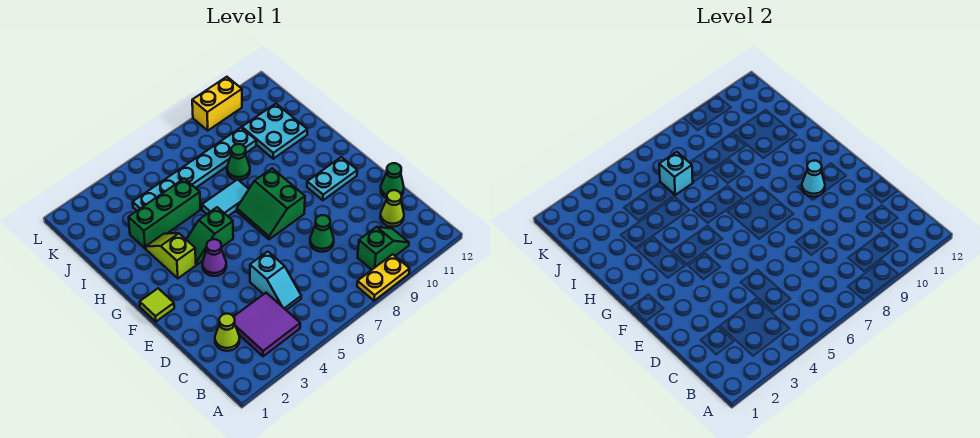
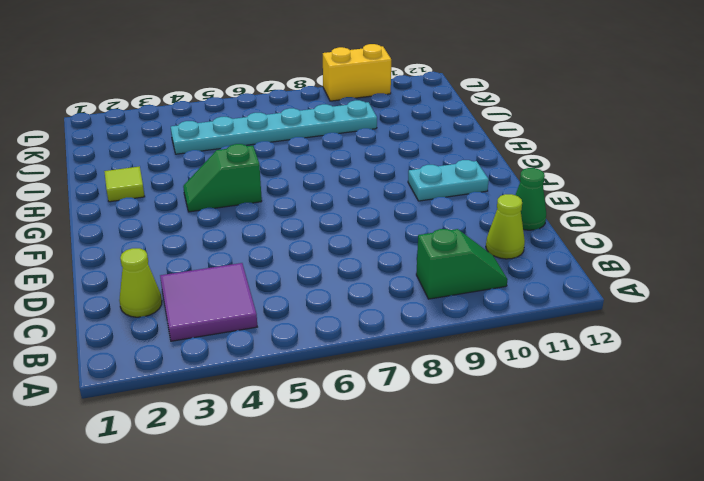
lime tile H2 level 1 -> lime tile F1 level 1
none -> yellow plate A8:A9 level 1
none -> cyan slope C5:D5 level 1 top D
none -> green cone D8 level 1

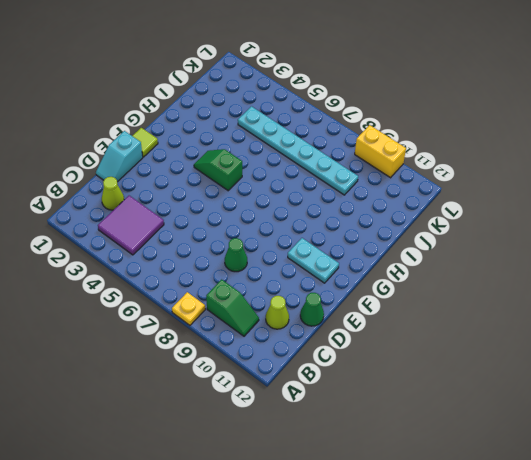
yellow plate A8 level 1 -> yellow plate A8:A9 level 1
cyan slope D1:E1 level 1 top E -> cyan slope C5:D5 level 1 top D
none -> purple cone F4 level 1
none -> green slope F7:G8 level 1 top 8
none -> lime slope G3:H3 level 1 top G

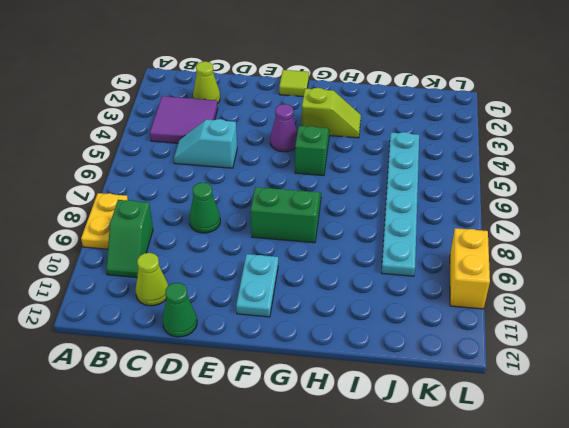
none -> cyan tile H6:H7 level 1
none -> green brick I3:I5 level 1
none -> green cone I8 level 1

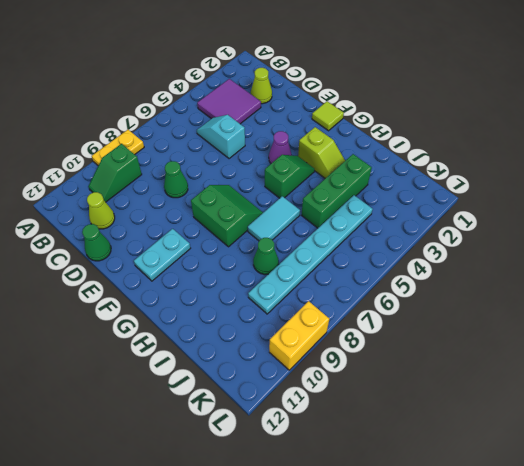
none -> cyan plate I10:J11 level 1
none -> cyan cone F10 level 2
none -> cyan brick J6 level 2

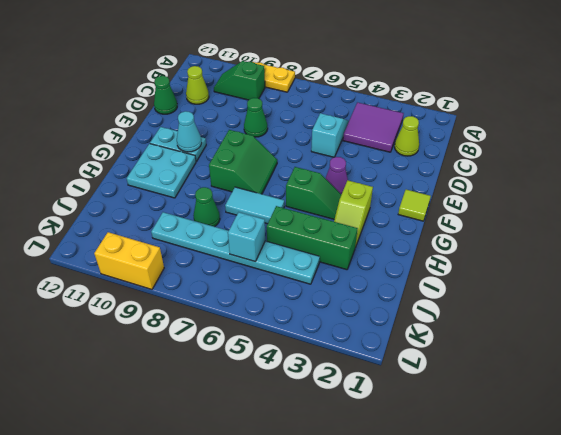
cyan plate G10:H11 level 1 -> cyan plate I10:J11 level 1

